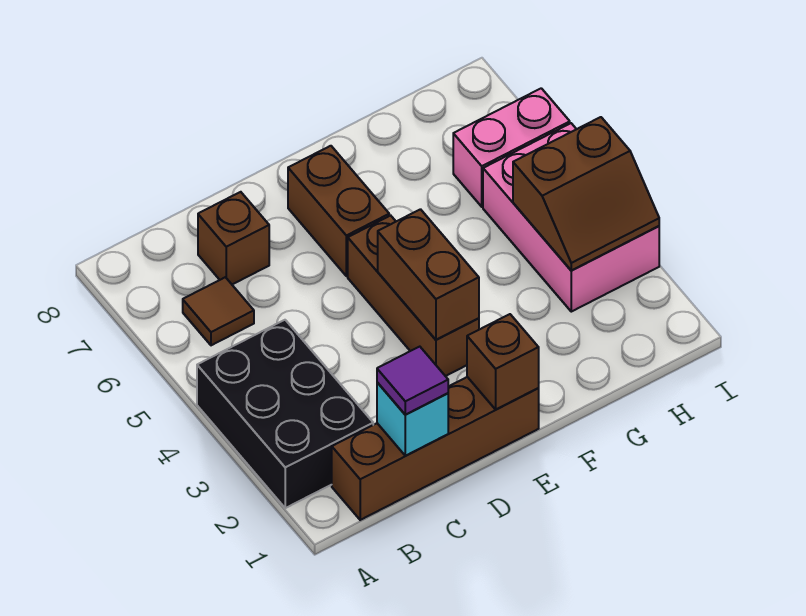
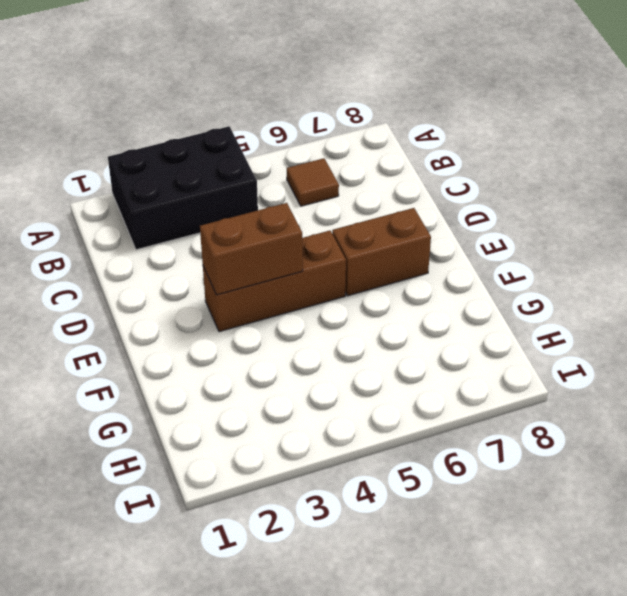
none -> brown brick B1:E1 level 1
none -> brown brick C7 level 1
none -> pink brick H3:I5 level 1

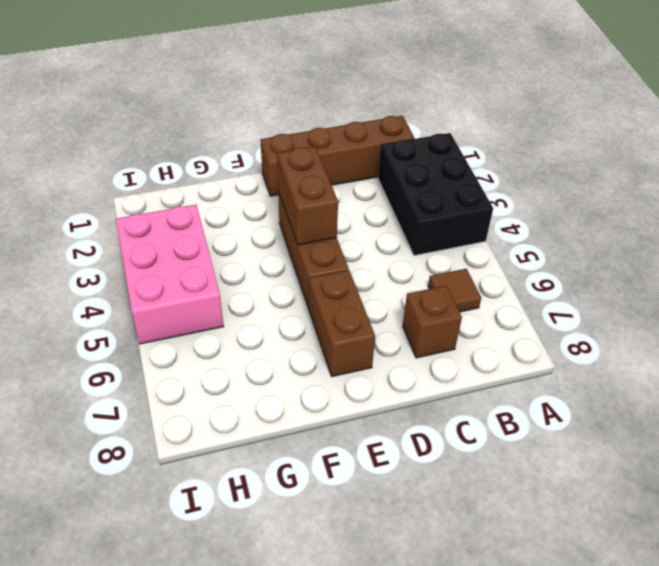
none -> pink brick H6:I6 level 1
none -> cyan brick C1 level 2
none -> brown brick E1 level 2

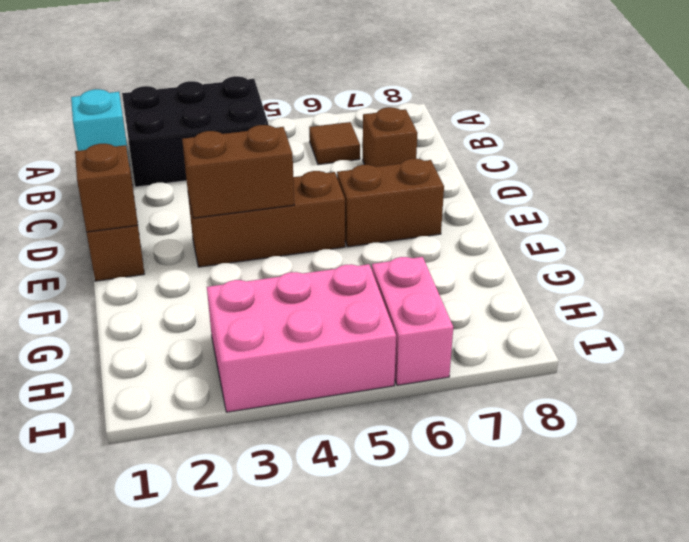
none -> brown slope H3:I4 level 2 top 4
none -> purple tile C1 level 3

